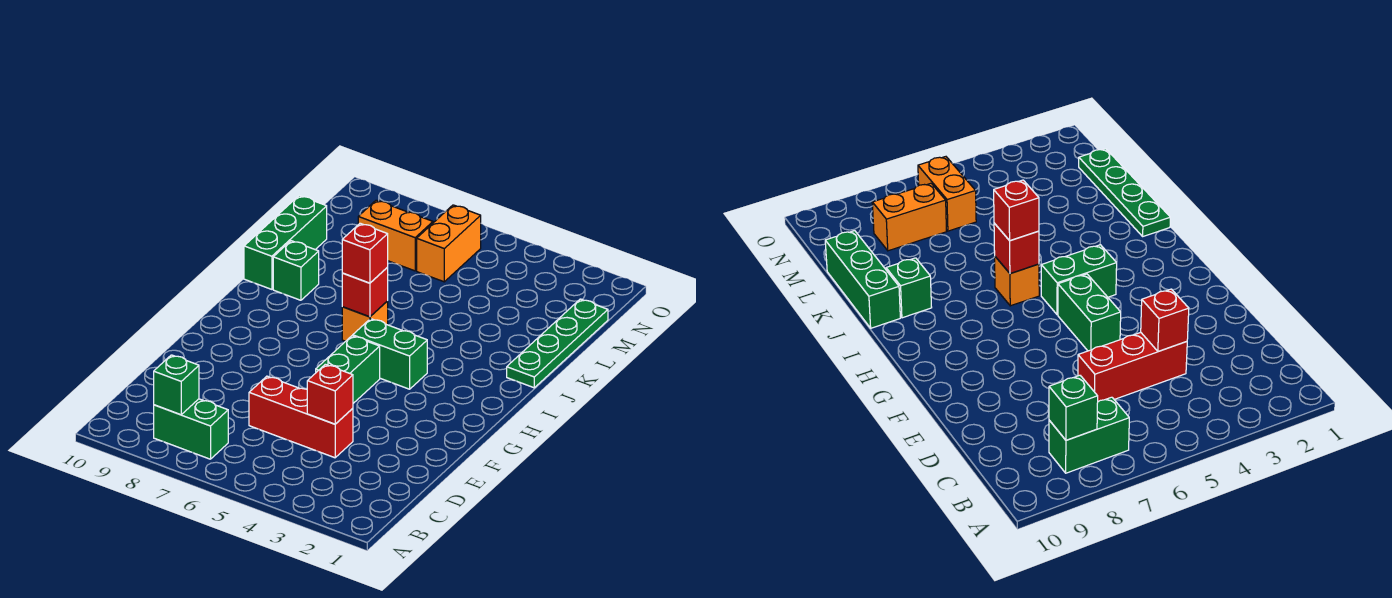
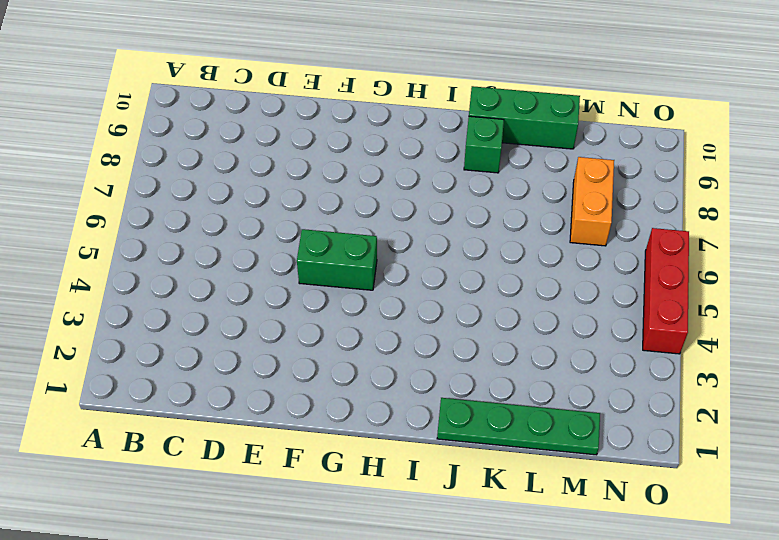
red brick O4:O6 level 1 -> red brick D4:D6 level 1
none -> green brick B7:B8 level 1
none -> green brick H4:H5 level 1
none -> orange brick I6 level 1

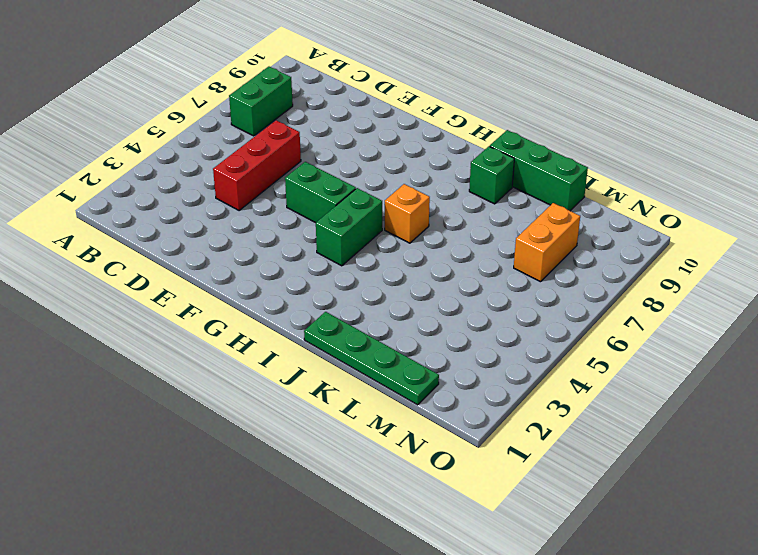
none -> orange brick M6:N6 level 1
none -> green brick B8 level 2
none -> red brick D4 level 2

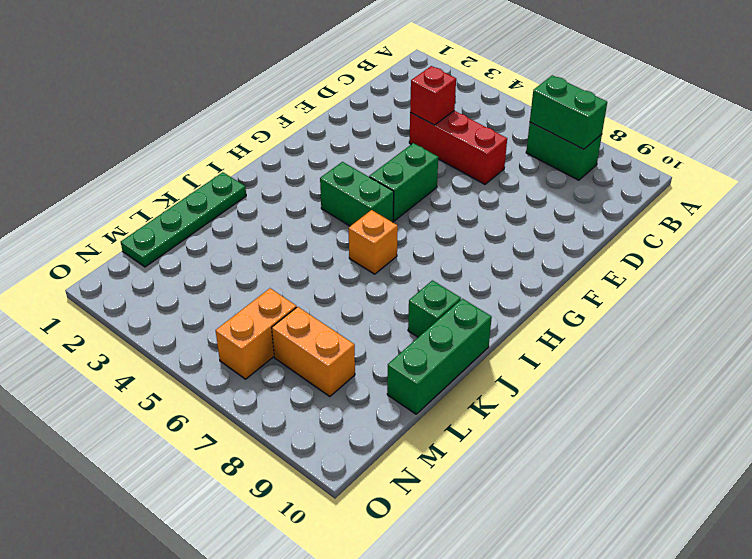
green brick B7:B8 level 2 -> green brick B8 level 2
none -> red brick I6 level 2
none -> red brick I6 level 3

